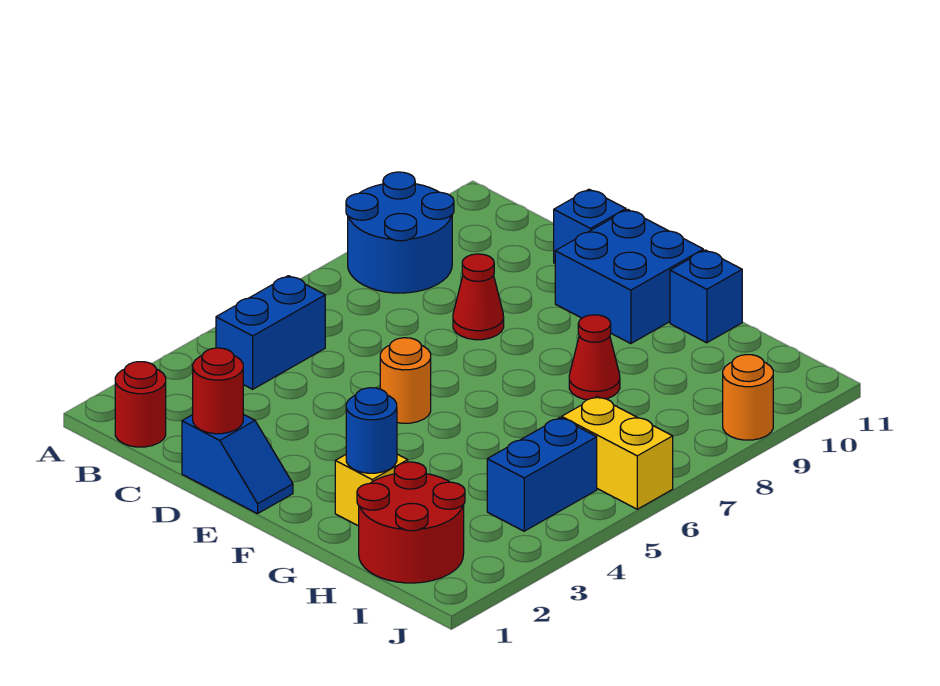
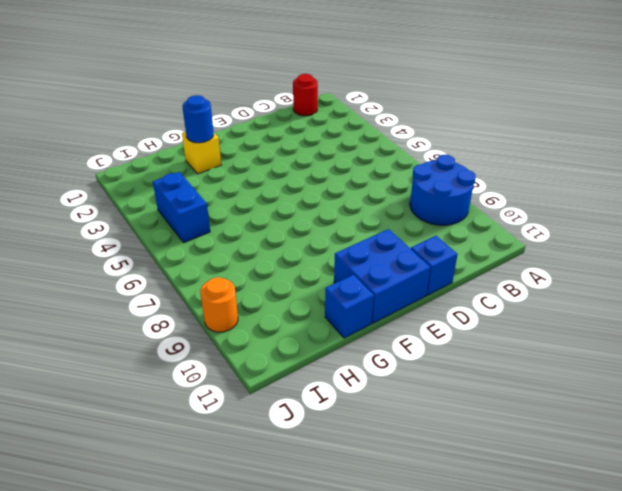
none -> blue brick B4:B5 level 1
none -> blue slope D1:E1 level 1 top D
none -> red cone D8 level 1

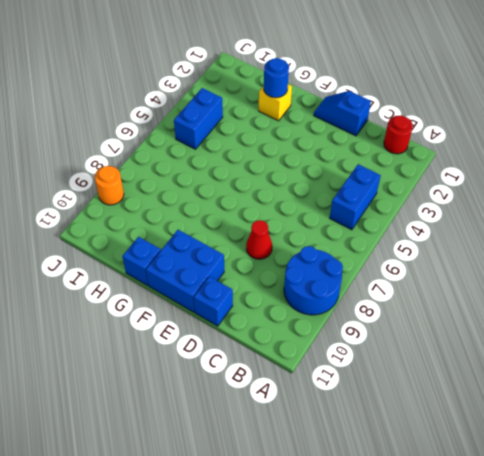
none -> orange round brick E5 level 1
none -> red cone G8 level 1
none -> red round brick H1:I2 level 1

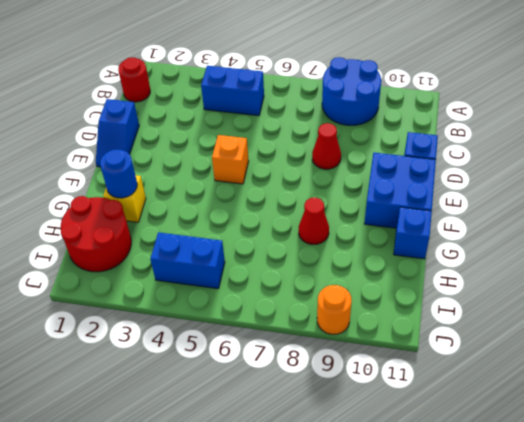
orange brick E5 level 1 -> orange round brick E5 level 1
none -> yellow brick I6:J6 level 1
none -> red round brick D1 level 2

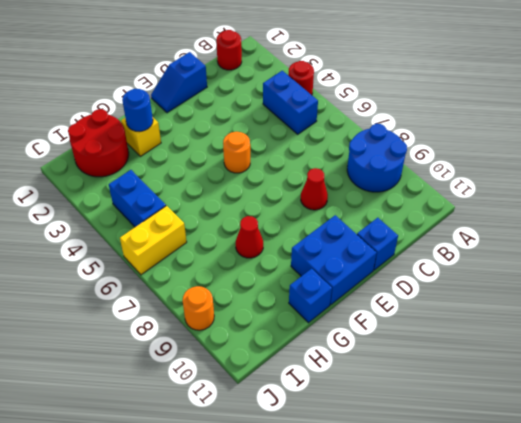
red round brick A4 level 1 -> red round brick D1 level 2

